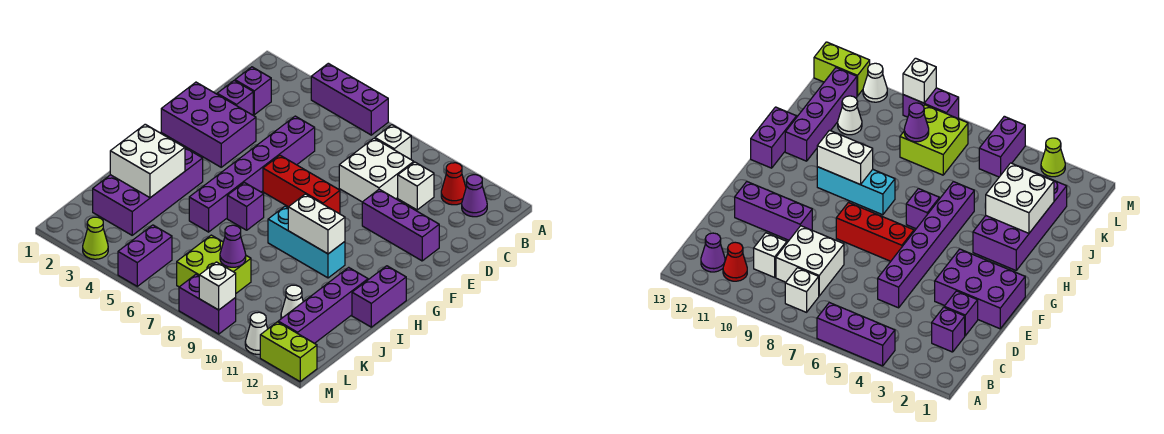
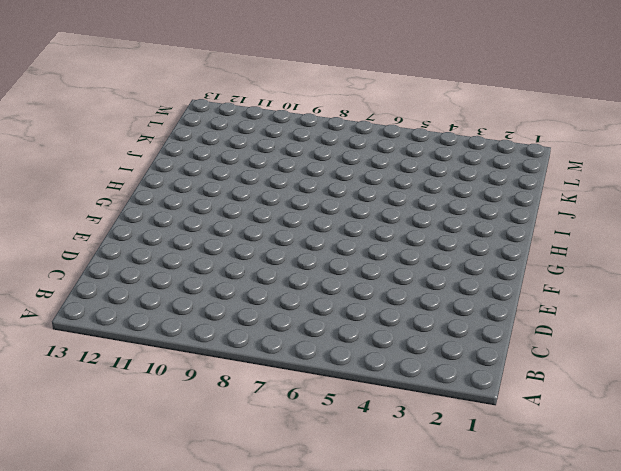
none -> purple brick A4:A6 level 1
none -> white brick B8 level 1
none -> red cone B11 level 1

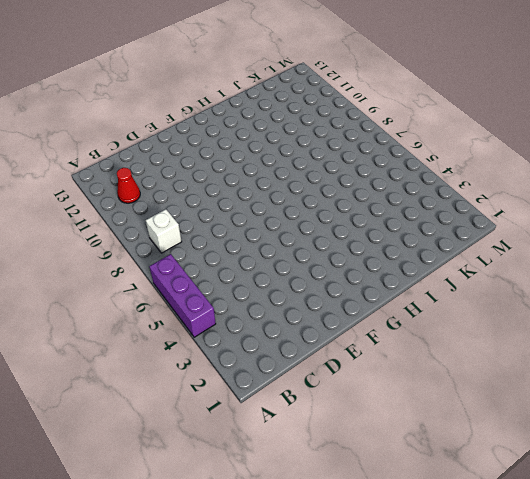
none -> purple cone B12 level 1
none -> purple brick C2 level 1
none -> white brick C8:D9 level 1

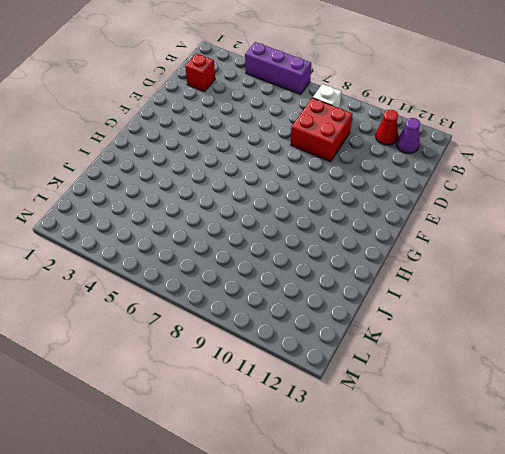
red brick C2 level 1 -> purple brick C2 level 1
red brick C8:D9 level 1 -> white brick C8:D9 level 1
none -> white brick C10 level 1
none -> purple brick D2 level 1
none -> purple brick D5:I5 level 1

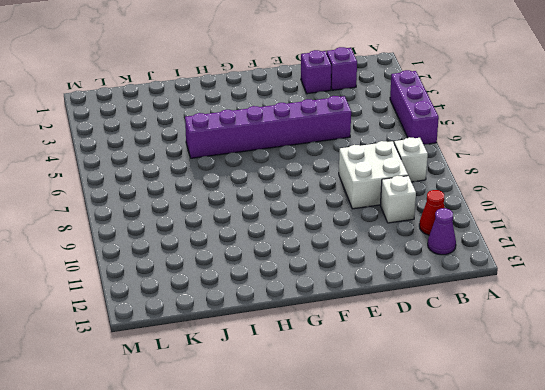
none -> purple brick E1:F3 level 1
none -> purple brick E10:E12 level 1
none -> red brick F6:F8 level 1

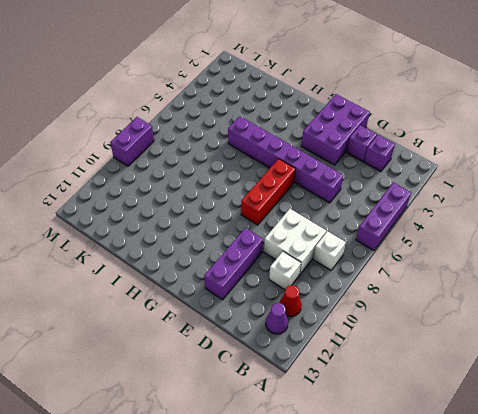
none -> purple brick H2:K3 level 1
none -> purple brick H6 level 1
none -> cyan brick H8:H10 level 1

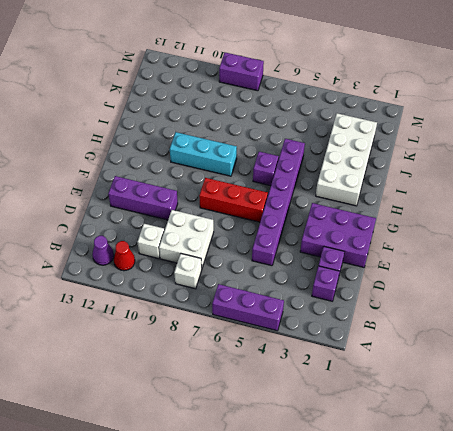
white brick H2:K3 level 1 -> purple brick H2:K3 level 1
none -> purple brick H13:I13 level 1
none -> purple brick I12:L12 level 1
none -> lime brick K7:L8 level 1

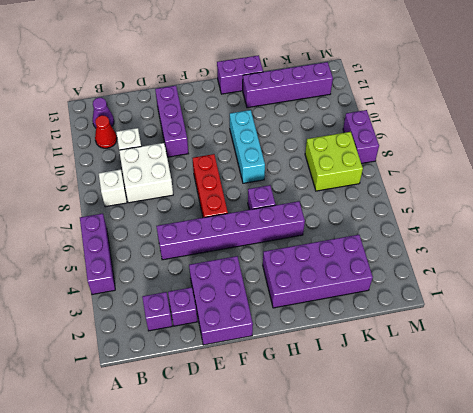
none -> white cone K11 level 1
none -> purple brick L5:M5 level 1
none -> lime cone M3 level 1

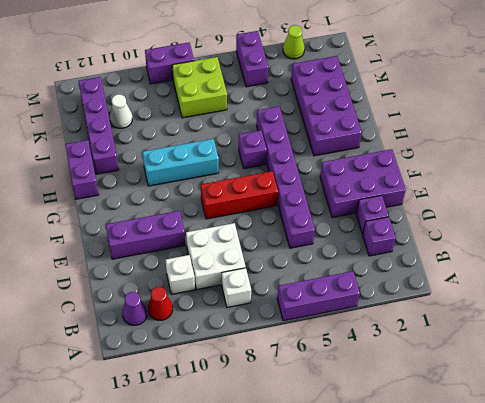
none -> white cone M11 level 1
none -> lime brick M12:M13 level 1
none -> white brick H9:H10 level 2

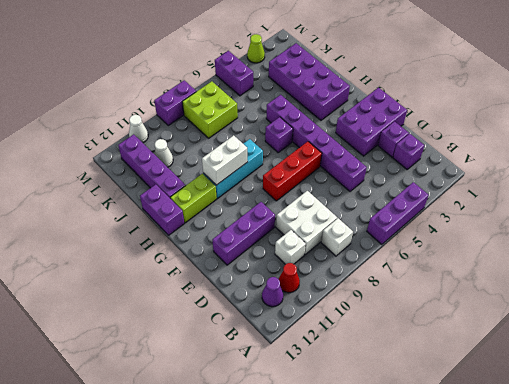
lime brick H11:H12 level 1 -> lime brick M12:M13 level 1
none -> white brick I2:J3 level 2
none -> purple cone K8 level 2
none -> white brick M9 level 2

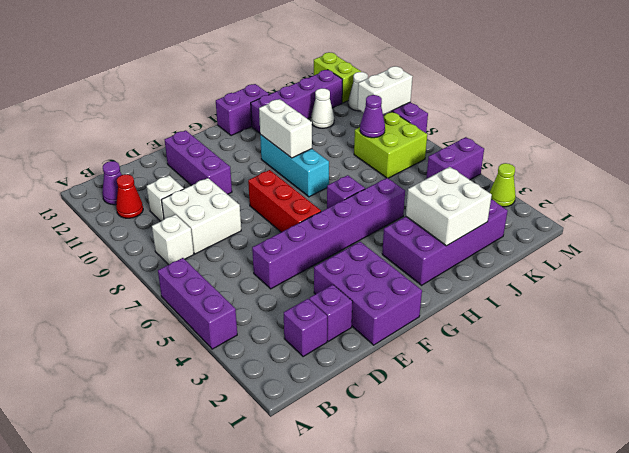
white brick L9:M9 level 2 -> white brick M9 level 2

